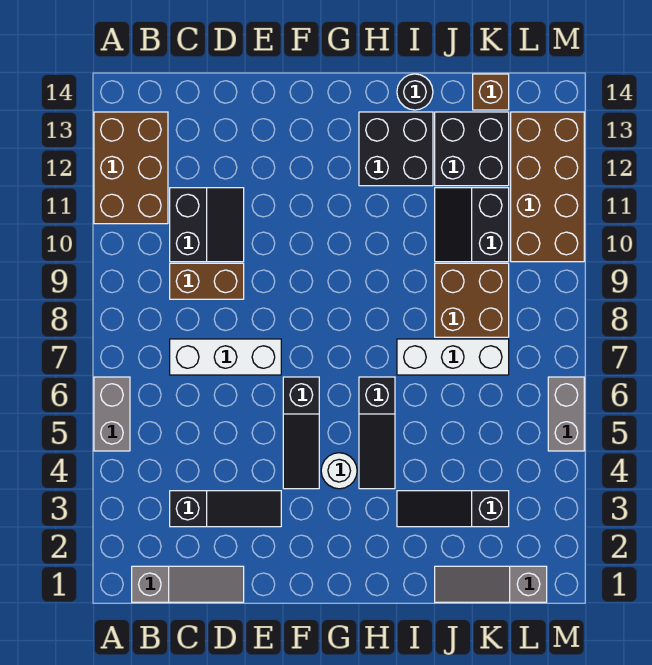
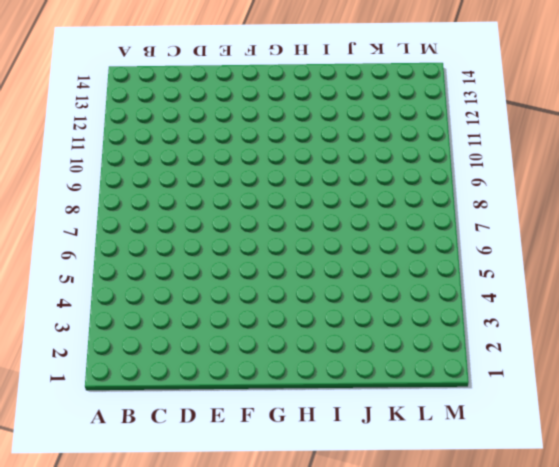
none -> grey brick A5:A6 level 1
none -> brown brick A11:B13 level 1
none -> grey slope B1:D1 level 1 top B

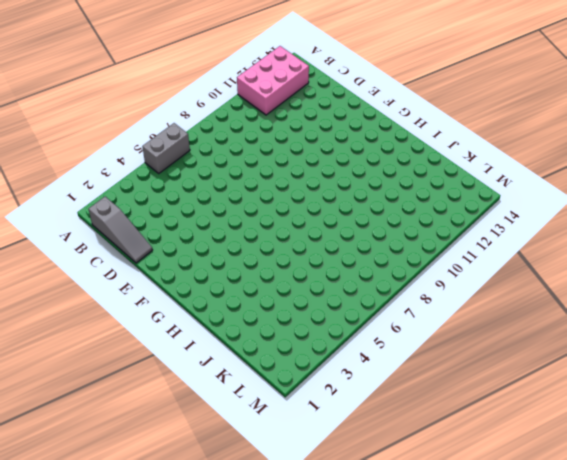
pink brick A11:B13 level 1 -> brown brick A11:B13 level 1
none -> black slope C3:E3 level 1 top C
none -> white brick C7:E7 level 1
none -> brown brick C9:D9 level 1

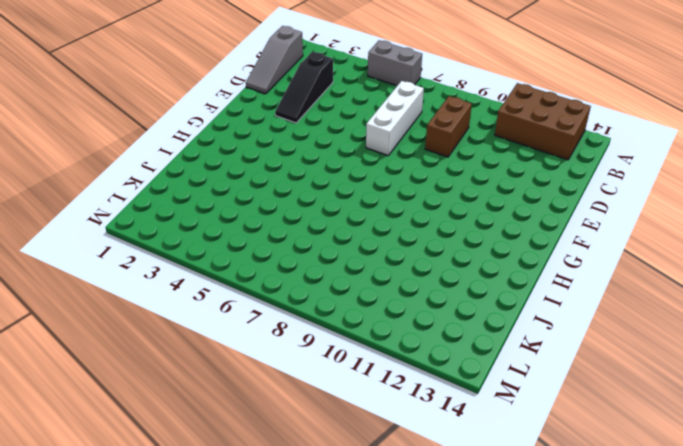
none -> black slope C10:D11 level 1 top C
none -> black slope F4:F6 level 1 top 6
none -> white round brick G4 level 1

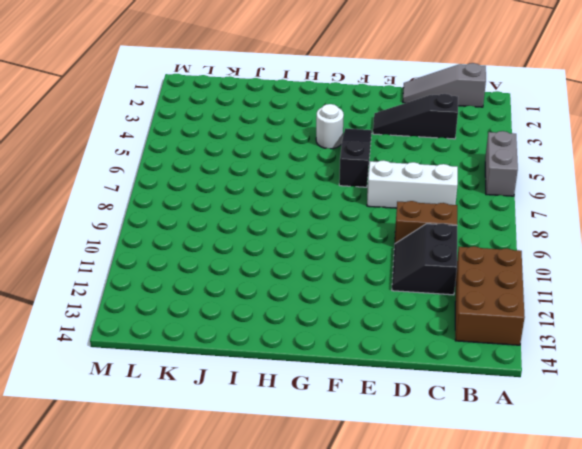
none -> black slope H4:H6 level 1 top 6
none -> black brick H12:I13 level 1
none -> black slope I3:K3 level 1 top K

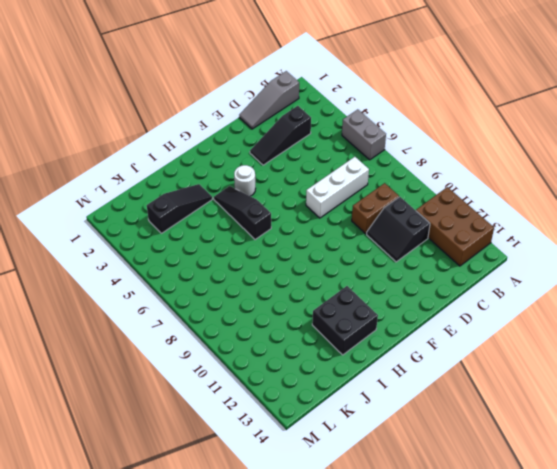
none -> black slope F4:F6 level 1 top 6
none -> white brick I7:K7 level 1
none -> black round brick I14 level 1

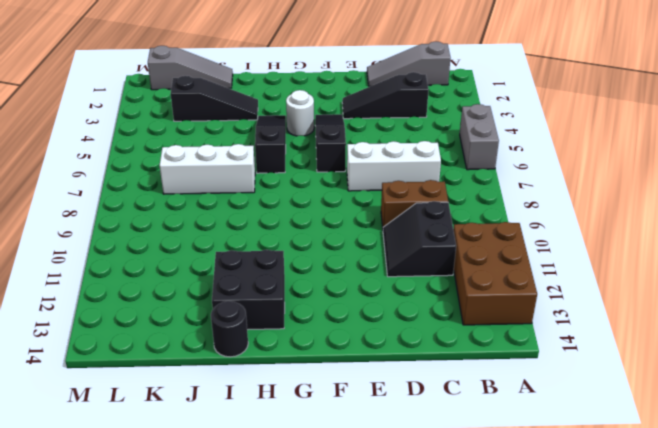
none -> brown brick J8:K9 level 1
none -> black slope J10:K11 level 1 top K
none -> black brick J12:K13 level 1

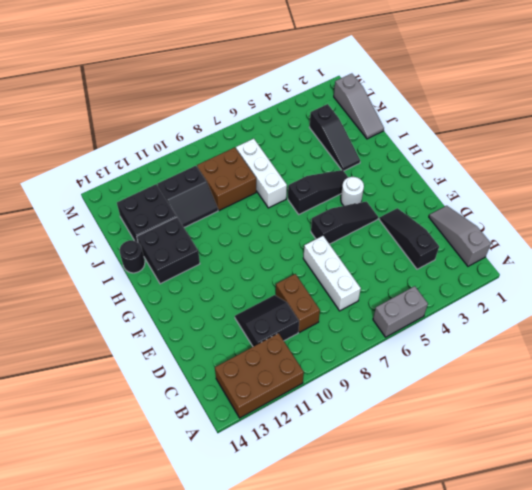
none -> brown brick K14 level 1
none -> brown brick L10:M13 level 1
none -> grey brick M5:M6 level 1

